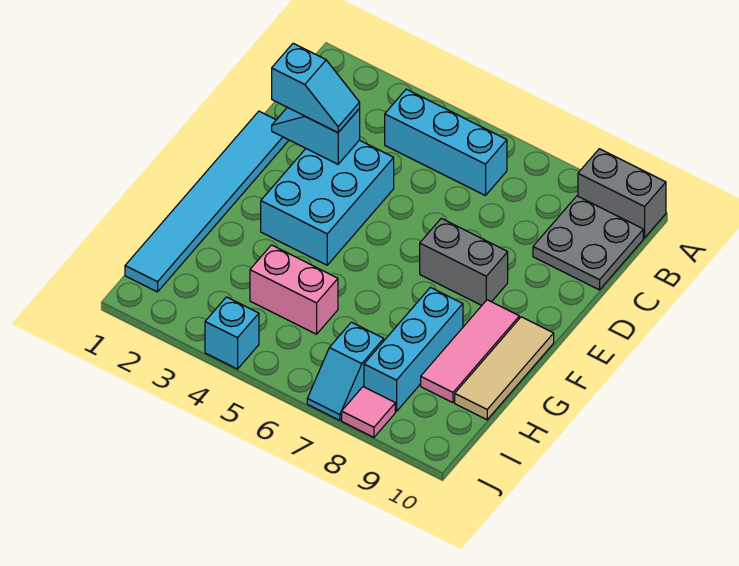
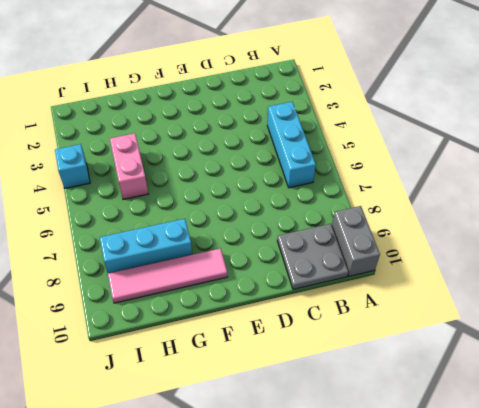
pink tile F9:I9 level 1 -> pink tile F9:H9 level 1
none -> cyan tile D1:I1 level 1
none -> cyan brick D3:F4 level 1
none -> grey brick E7:E8 level 1

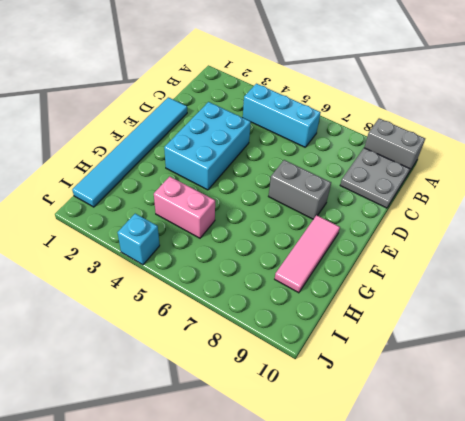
none -> tan tile F10:H10 level 1
none -> cyan brick G8:I8 level 1
none -> cyan slope I7:J7 level 1 top I

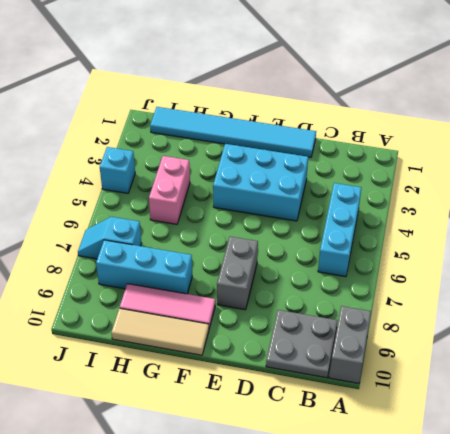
none -> pink tile J8 level 1
none -> cyan slope D2:D3 level 2 top 3
none -> cyan slope D2:D3 level 3 top 2

